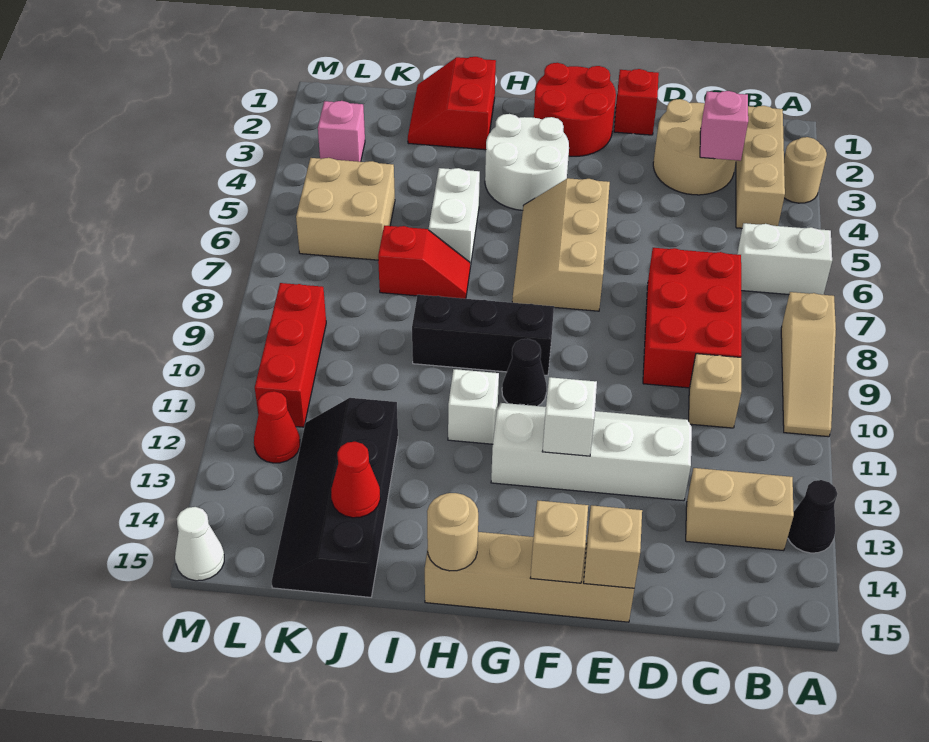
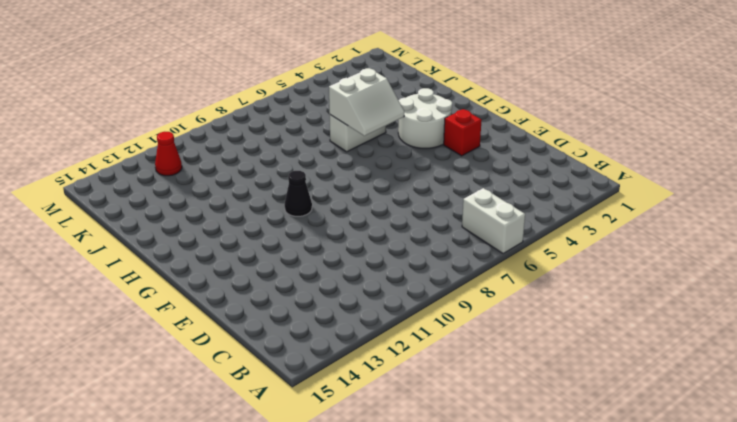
red brick F3 level 1 -> red brick E1 level 1
white slope H5:I6 level 2 top I -> none
none -> tan round brick A3 level 1
none -> tan slope A8:A10 level 1 top 8
none -> black cone A13 level 1
none -> tan brick B2:B4 level 1

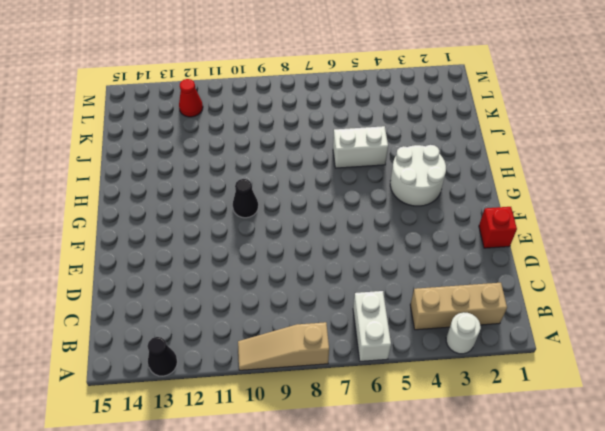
white round brick A3 level 1 -> tan round brick A3 level 1
none -> tan brick B13:C13 level 1
none -> tan round brick C2:D3 level 1
none -> red brick C7:D9 level 1
none -> tan brick C10 level 1

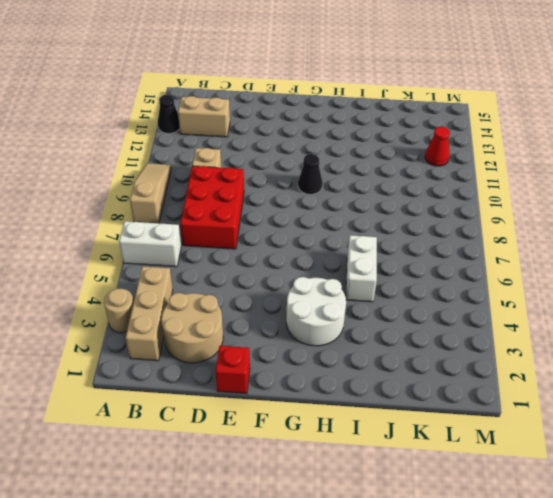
none -> white slope D11:G12 level 1 top 12
none -> tan brick E15:H15 level 1
none -> red round brick F1:G2 level 1
none -> tan slope F5:G7 level 1 top F

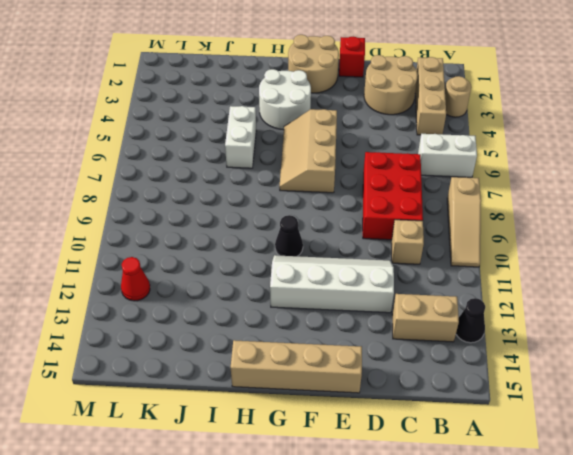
tan round brick F1:G2 level 1 -> red round brick F1:G2 level 1
none -> black brick G9:I9 level 1
none -> white brick H11 level 1
none -> red slope I1:J2 level 1 top I
none -> red slope I7:J7 level 1 top J

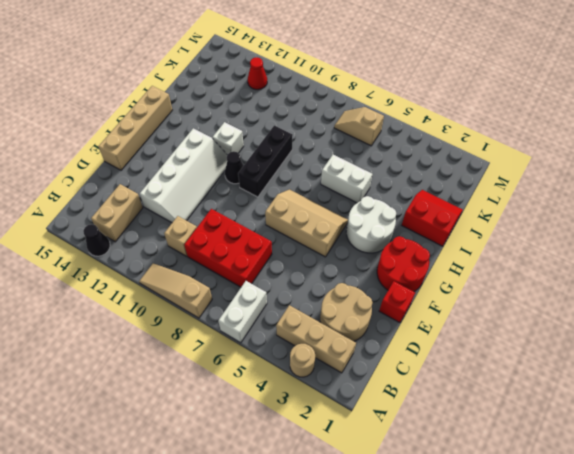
tan slope L6:L7 level 1 top 6 -> tan brick K5:L6 level 1
none -> red slope I7:J7 level 1 top J
none -> black slope J12:K15 level 1 top J
none -> pink brick L3 level 1
none -> red brick L9:L11 level 1

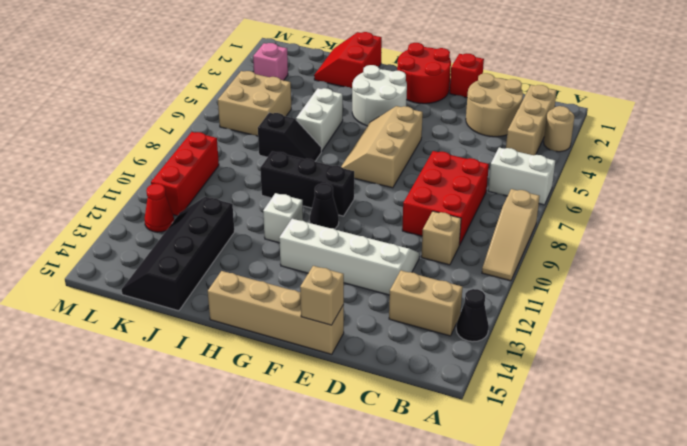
black slope I7:J7 level 1 top J -> red slope I7:J7 level 1 top J
none -> white cone M15 level 1
none -> pink brick C3 level 2
none -> white brick F12 level 2
none -> tan brick F15 level 2

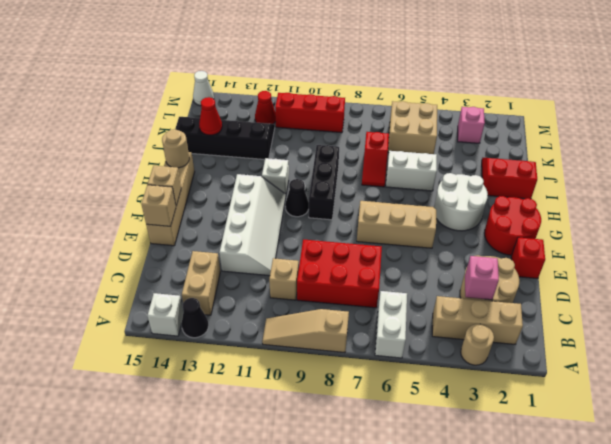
white brick A14 level 1 -> white brick F12 level 2

